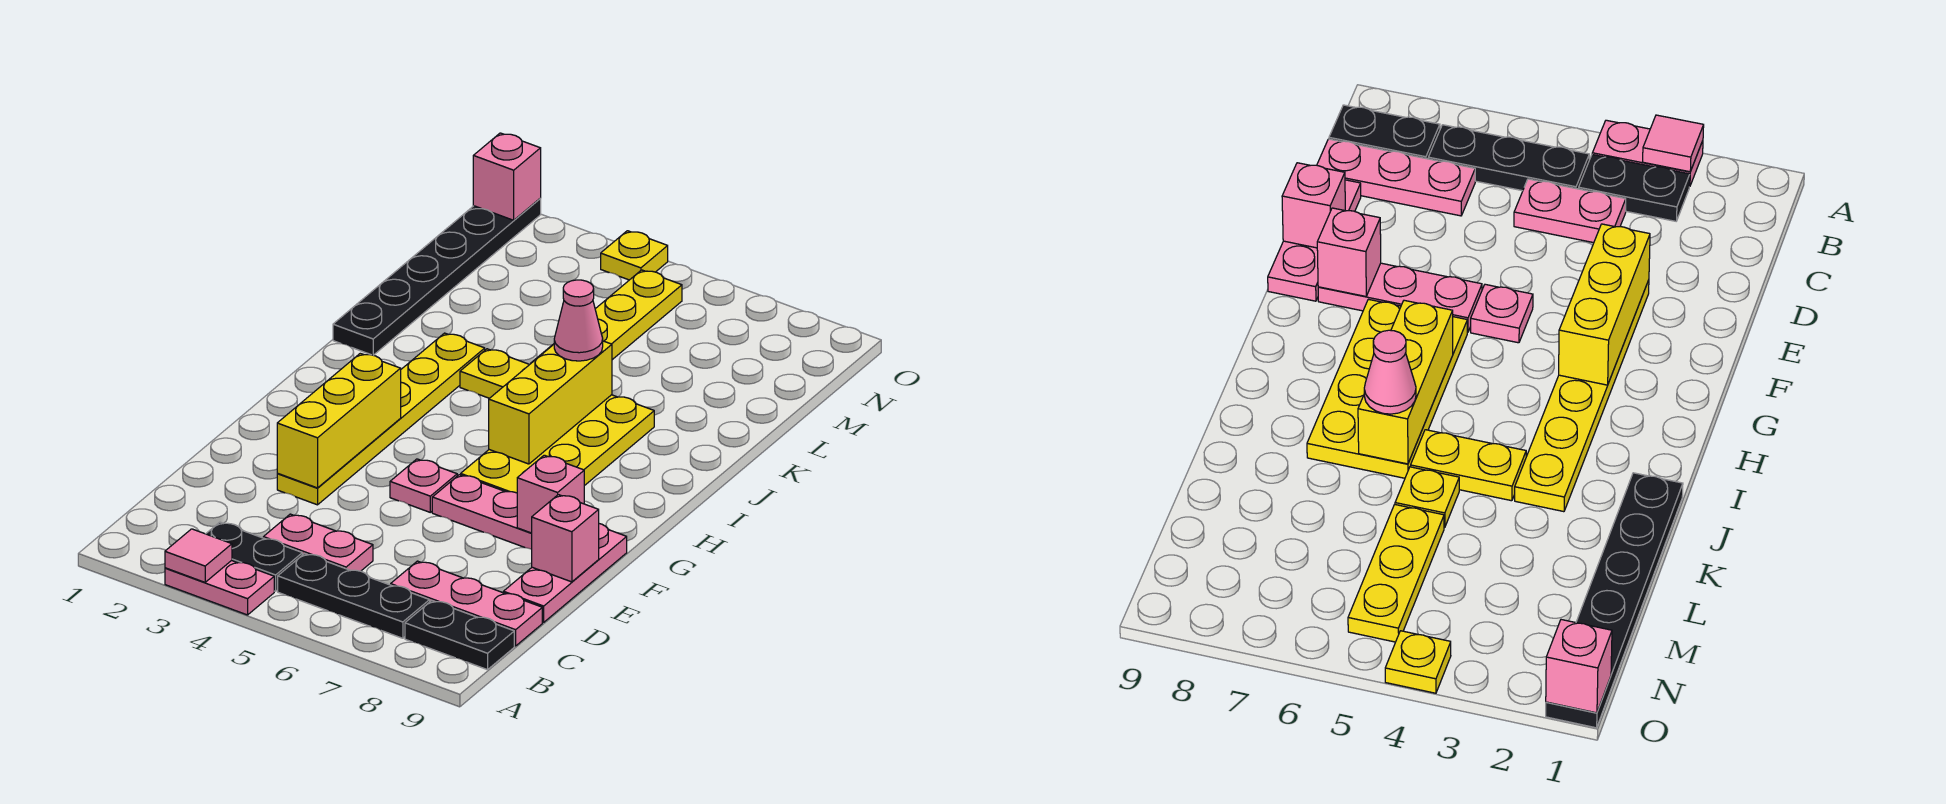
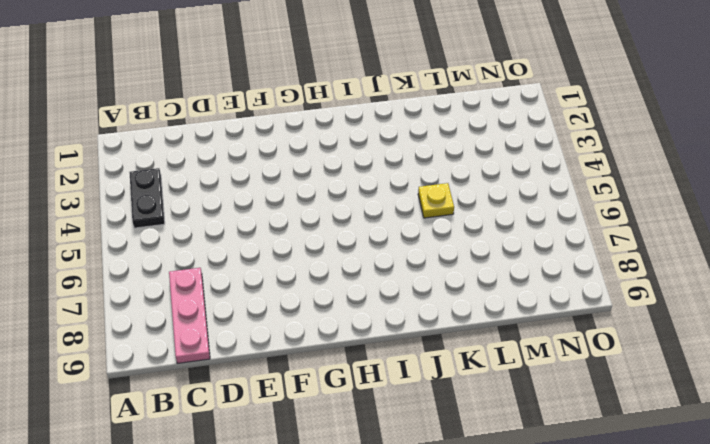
none -> pink plate A3:A4 level 1
none -> black plate B5:B7 level 1
none -> black plate B8:B9 level 1

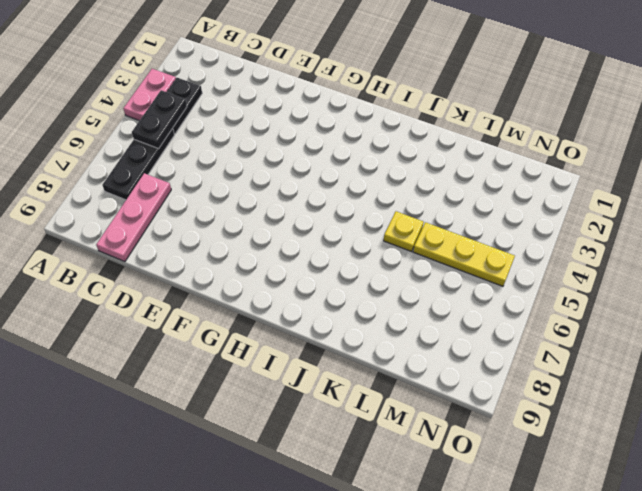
black plate B4:B5 level 2 -> black plate B8:B9 level 1
none -> pink plate C4:C5 level 1
none -> pink plate D9:F9 level 1
none -> yellow plate E3:J3 level 1

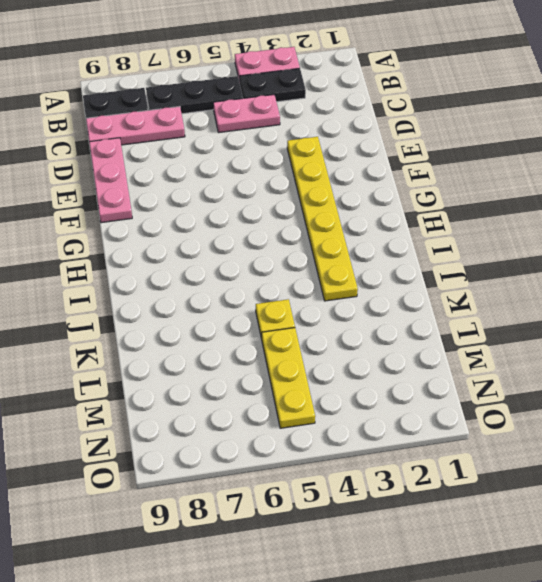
none -> pink plate F5 level 1
none -> pink plate F6:F8 level 1
none -> yellow plate G6:J7 level 1

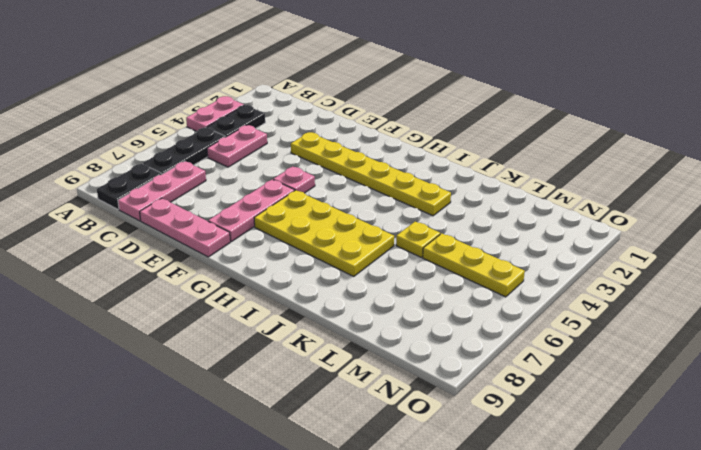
none -> black plate J1:O1 level 1
none -> yellow plate J4:J5 level 1
none -> yellow plate O4 level 1

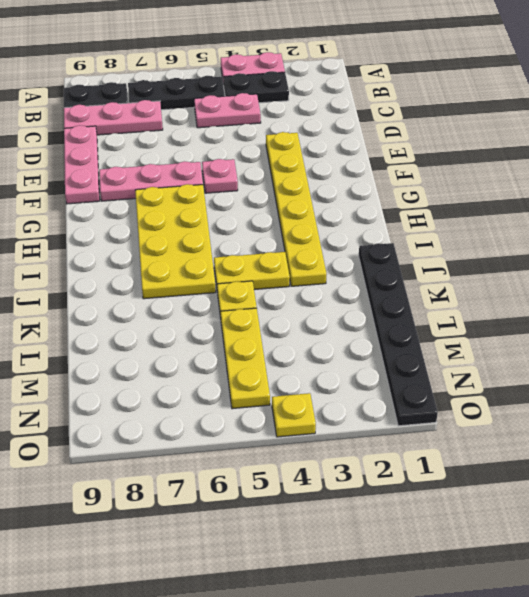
none -> pink tile A3 level 2
none -> yellow brick E3:G3 level 2
none -> pink brick E9 level 2

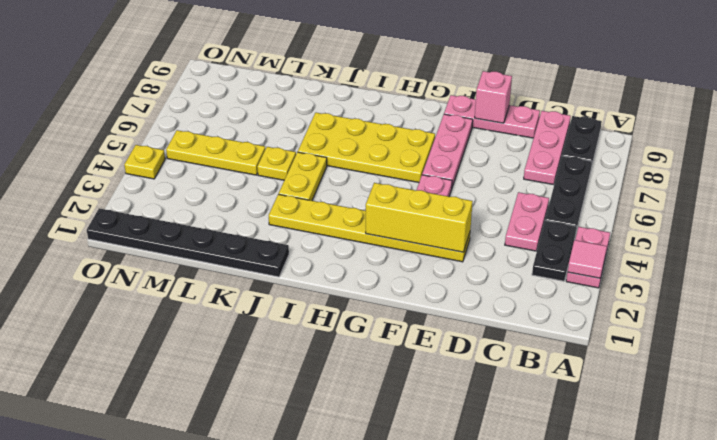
none -> pink brick F8 level 2
none -> yellow brick H6:J6 level 2
none -> pink brick O1 level 2

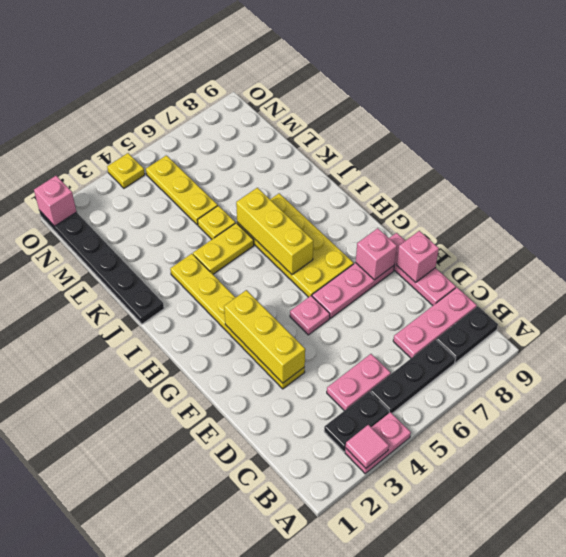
none -> pink cone J6 level 3

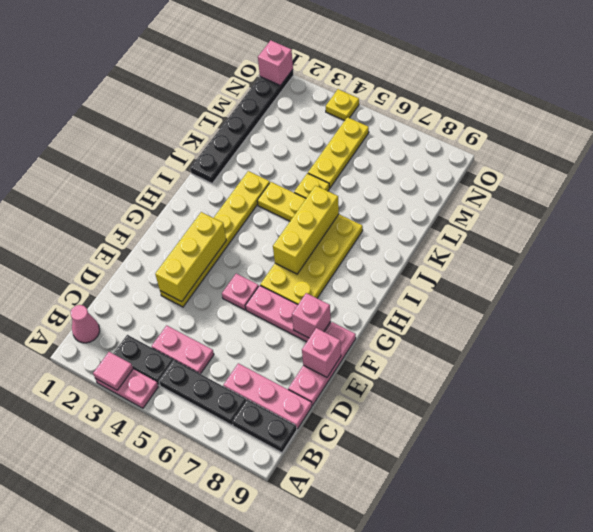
pink cone B1 level 1 -> pink cone J6 level 3

